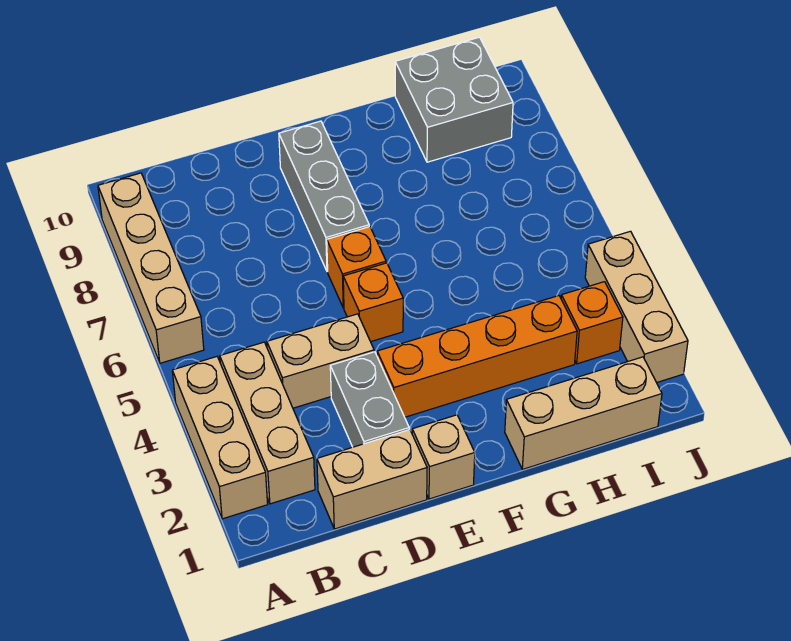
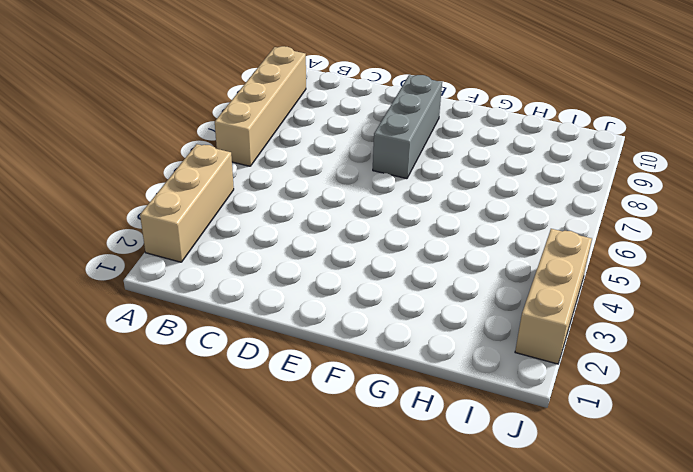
none -> tan brick B2:B4 level 1
none -> tan brick C1:D1 level 1
none -> tan brick C4:D4 level 1

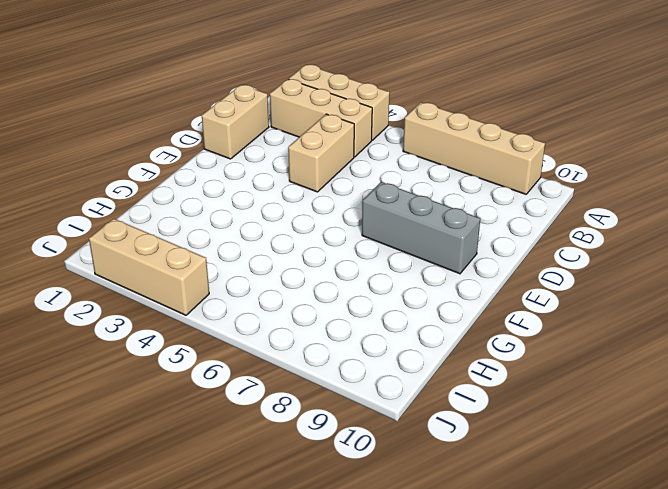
none -> grey brick D2:D3 level 1
none -> tan brick E1 level 1
none -> orange brick E3:H3 level 1

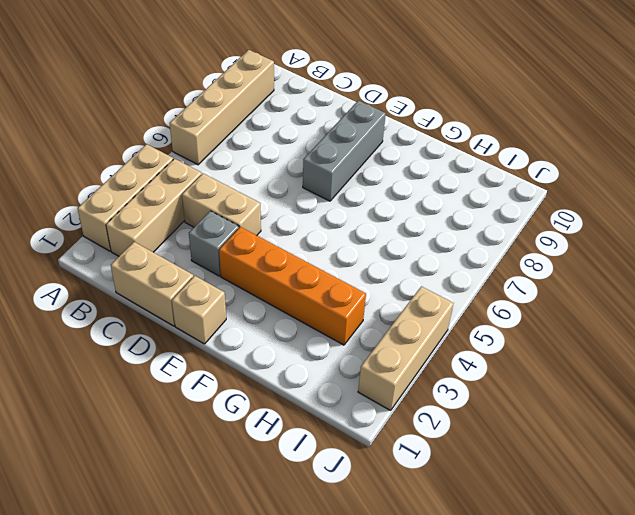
grey brick D3 level 1 -> grey brick D2:D3 level 1
none -> orange brick E5 level 1
none -> orange brick E6 level 1
none -> tan brick G1:I1 level 1

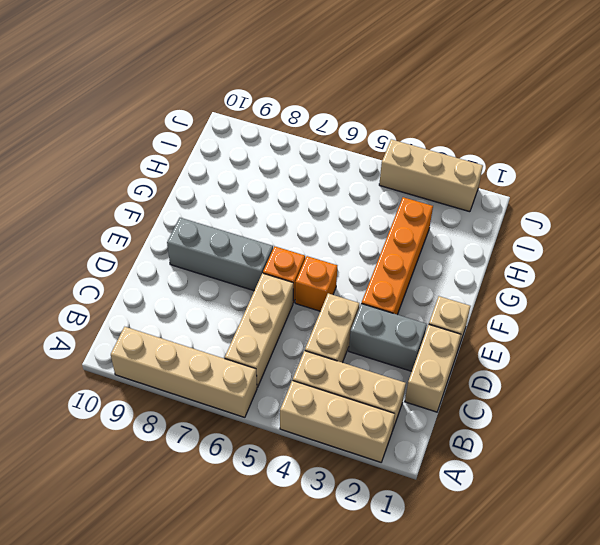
tan brick B6:D6 level 1 -> tan brick G1:I1 level 1
none -> grey brick H9:I10 level 1
none -> orange brick I3 level 1

